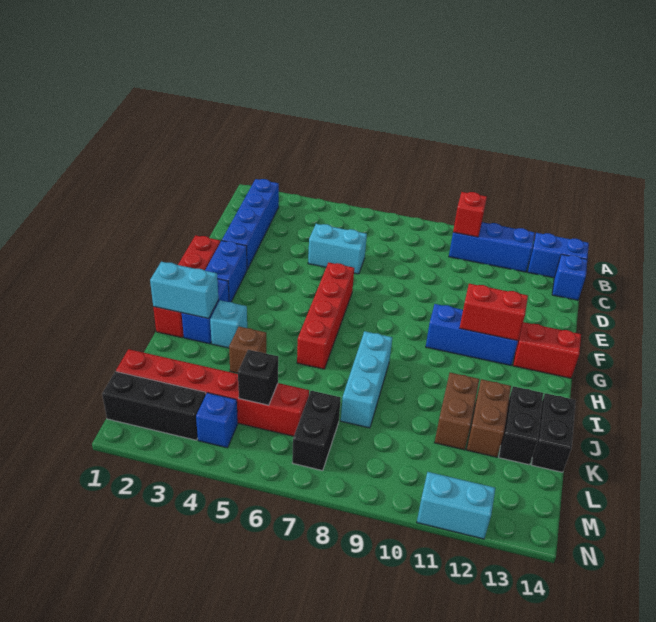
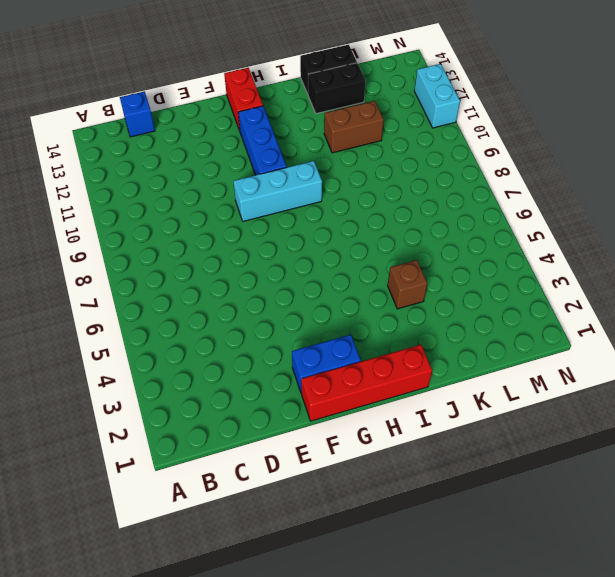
cyan brick F9:H9 level 1 -> cyan brick I8:K8 level 1
none -> blue brick B2:E2 level 1
none -> blue brick B10:B12 level 1
none -> blue brick B13:B14 level 1

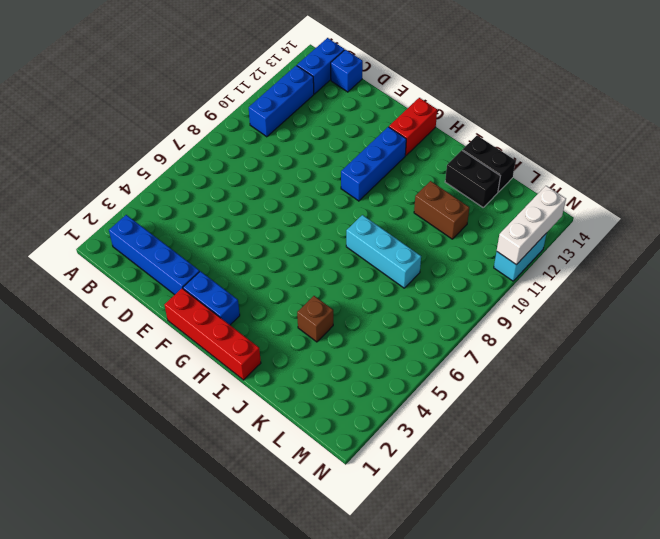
white brick N11:N13 level 2 -> none
none -> cyan brick D5:D6 level 1
none -> red brick F6:I6 level 1
none -> blue brick H2:I2 level 1

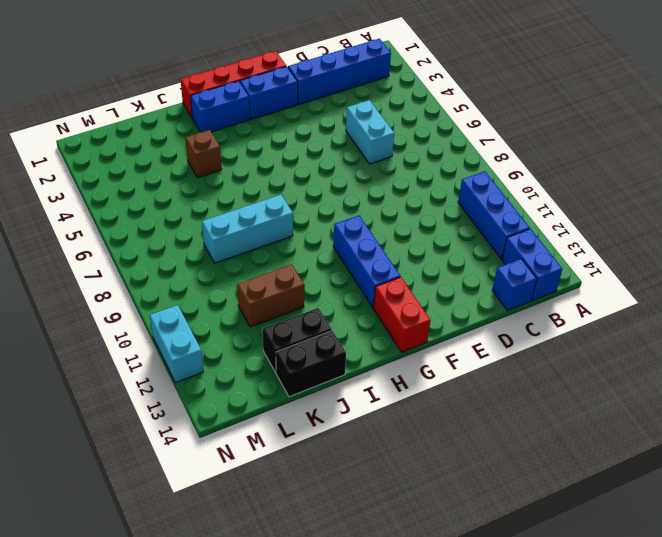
none -> red brick F6:I6 level 1
none -> cyan brick I3 level 1
none -> brown brick J12:K12 level 1

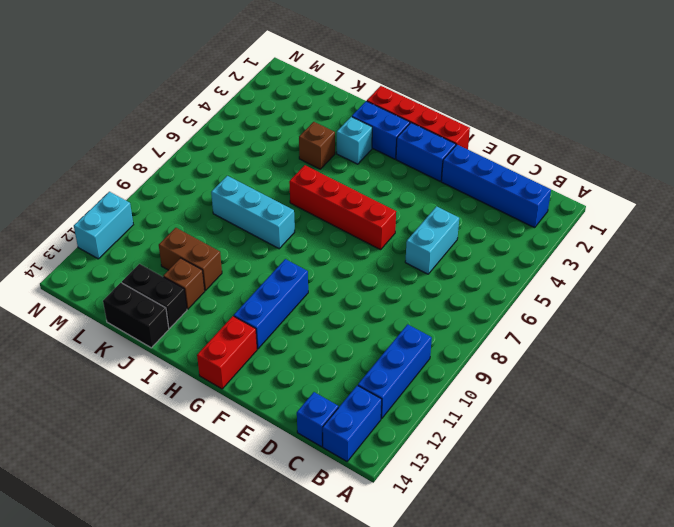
brown brick J12 level 1 -> brown brick J12:K12 level 1
none -> red brick L1:L6 level 1
none -> black brick L7:M7 level 1
none -> black brick M1:M3 level 1

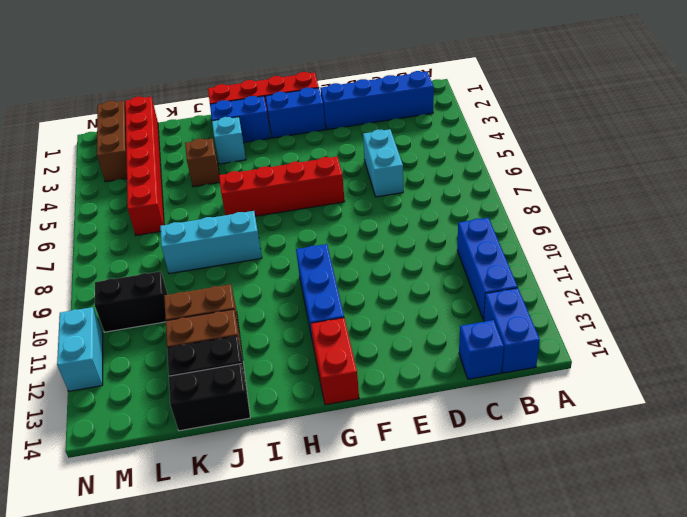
black brick L10:M10 level 1 -> black brick L7:M7 level 1
brown brick M1:M3 level 1 -> black brick M1:M3 level 1
none -> blue brick M4 level 1
none -> red brick B10 level 2
none -> red brick G11:G12 level 2

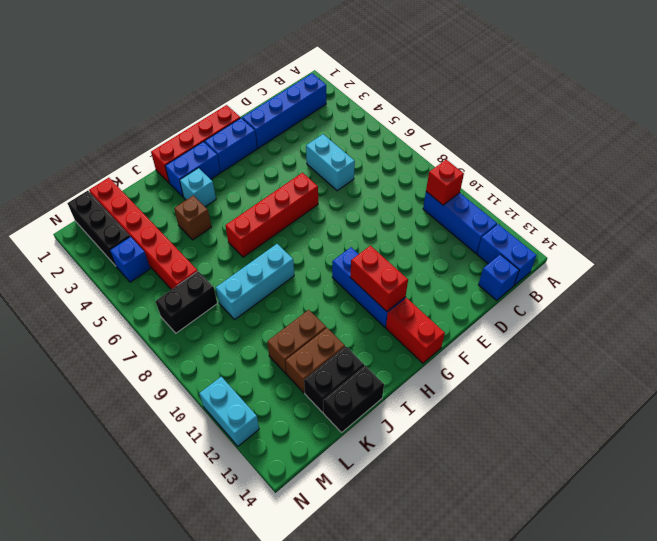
none -> cyan brick I1:I2 level 2
none -> black brick L5 level 2

